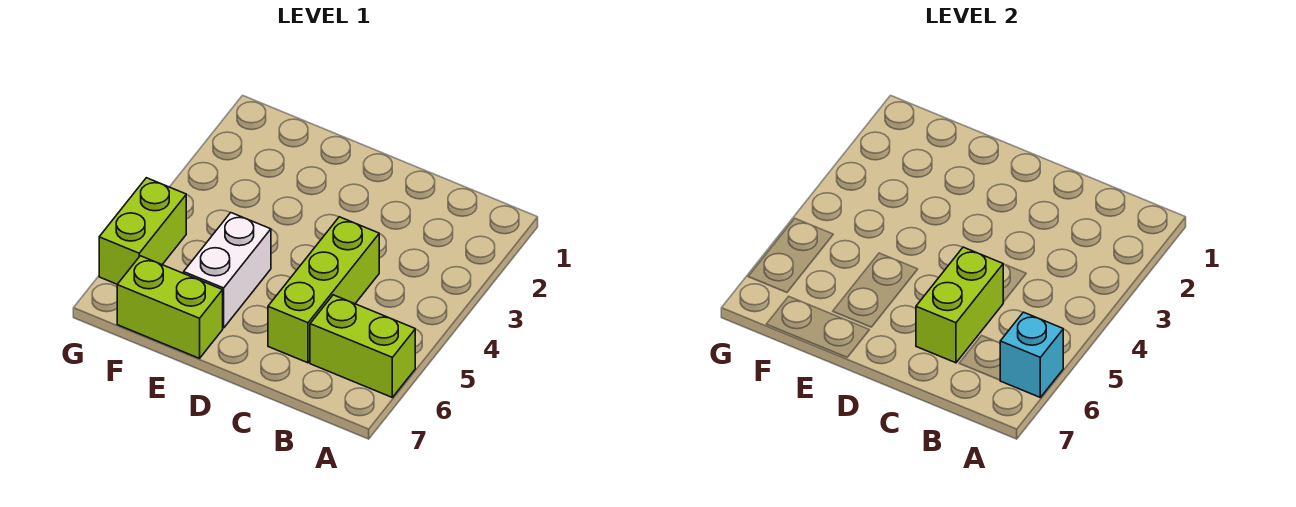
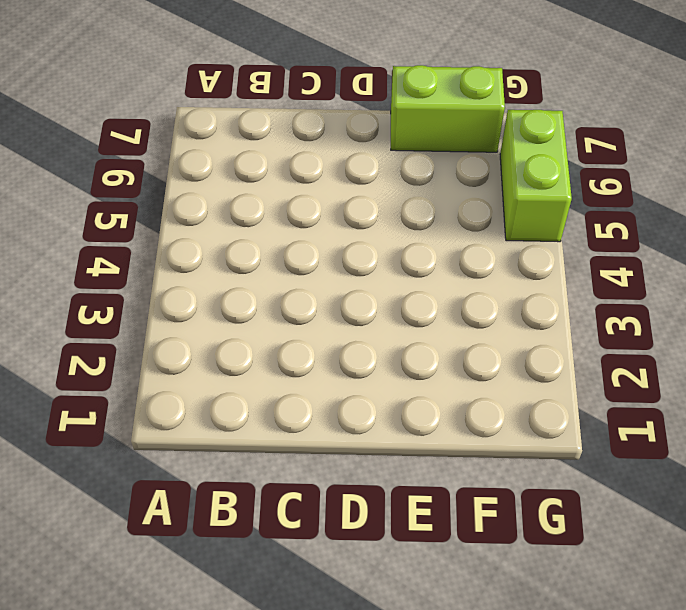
none -> lime brick A6:B6 level 1
none -> lime brick C4:C6 level 1

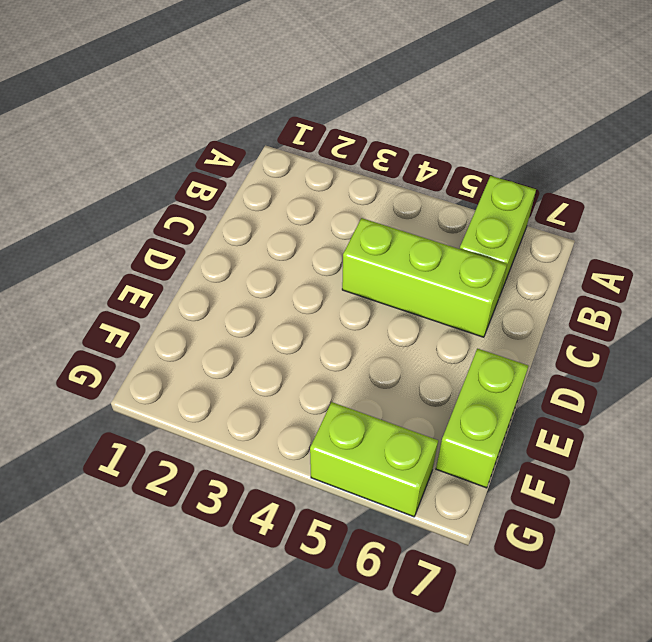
none -> white brick E5:E6 level 1
none -> cyan brick A6 level 2

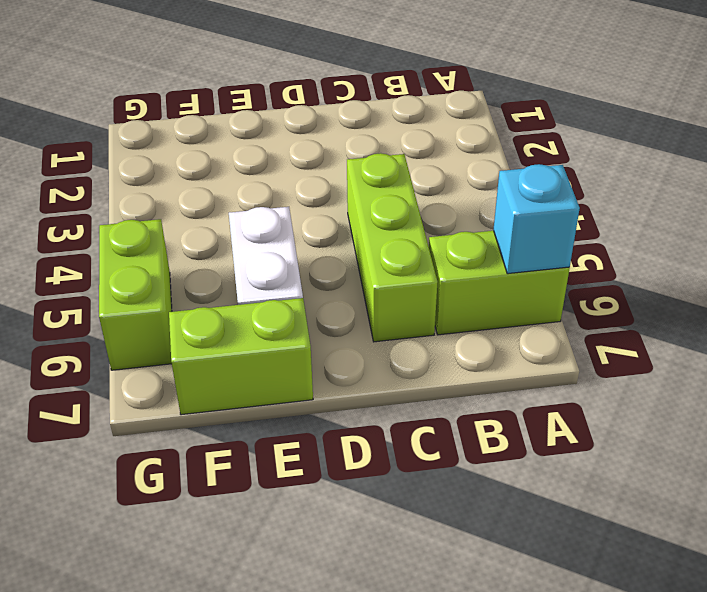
none -> lime brick C5:C6 level 2

